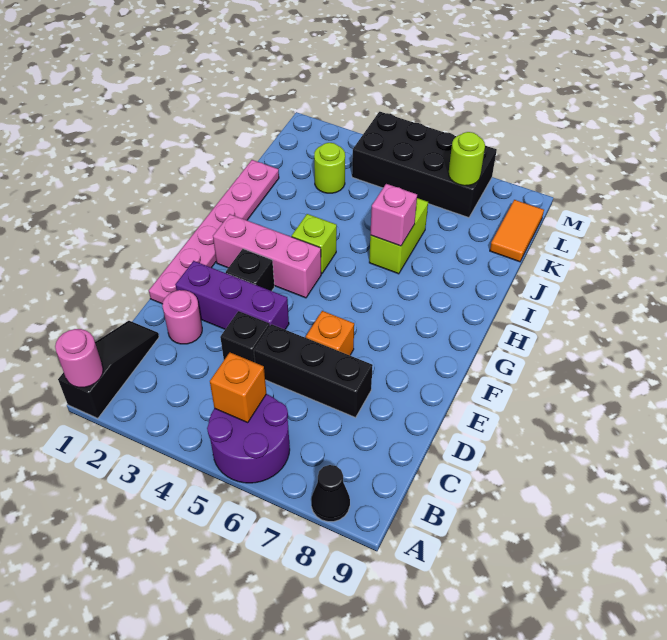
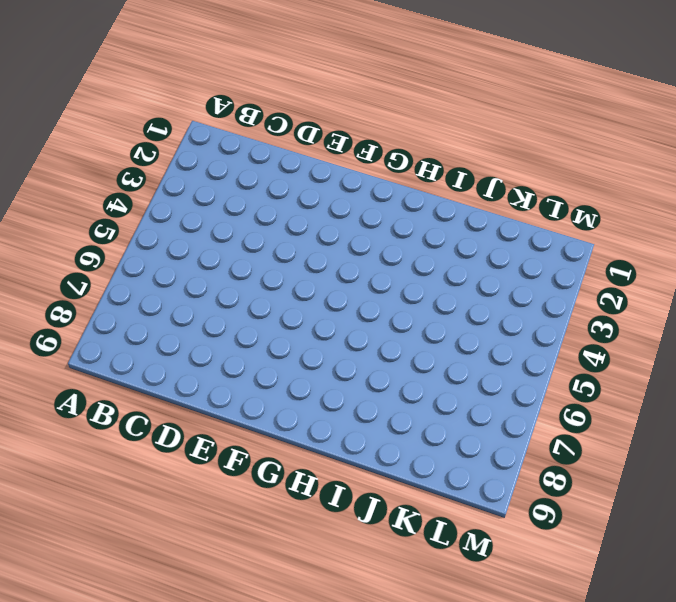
none -> black slope A1:C1 level 1 top A
none -> purple round brick A5:B6 level 1
none -> black cone A8 level 1

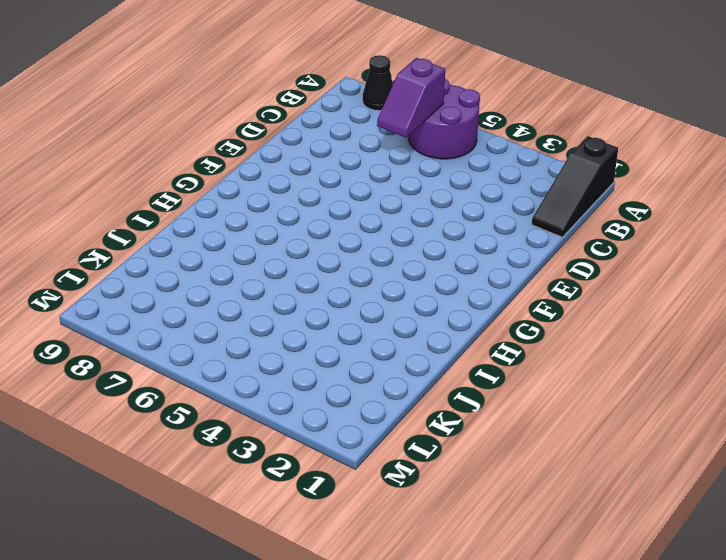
purple slope B6:C6 level 2 top B -> none
none -> pink round brick D2 level 1
none -> black brick D4 level 1
none -> black brick D5:D7 level 1

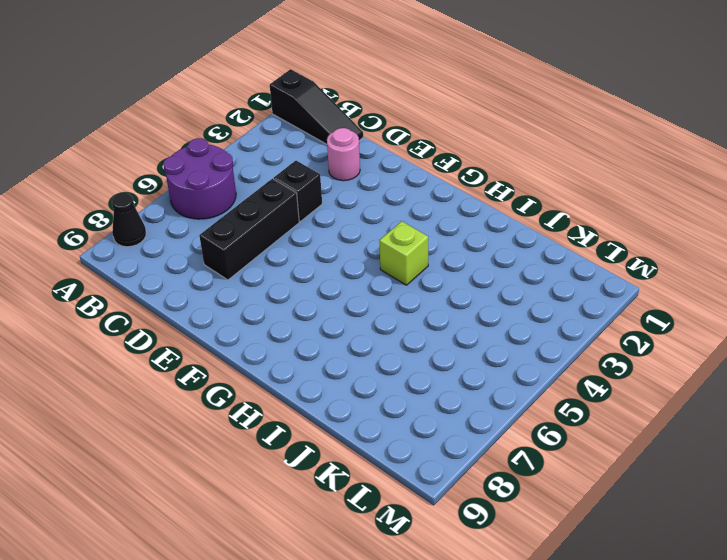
none -> pink plate E1:J1 level 1
none -> purple brick E2:E4 level 1
none -> orange brick E6 level 1

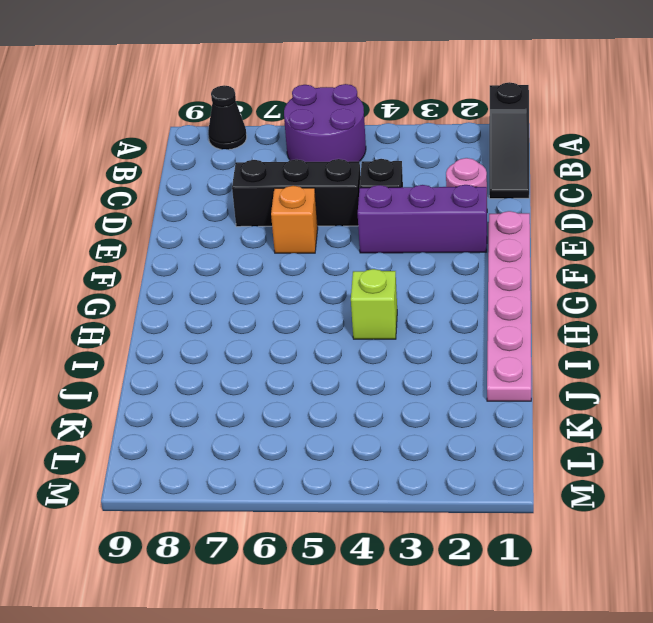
none -> black brick F3 level 1
none -> pink brick G2:G4 level 1
none -> lime brick I6:J6 level 1

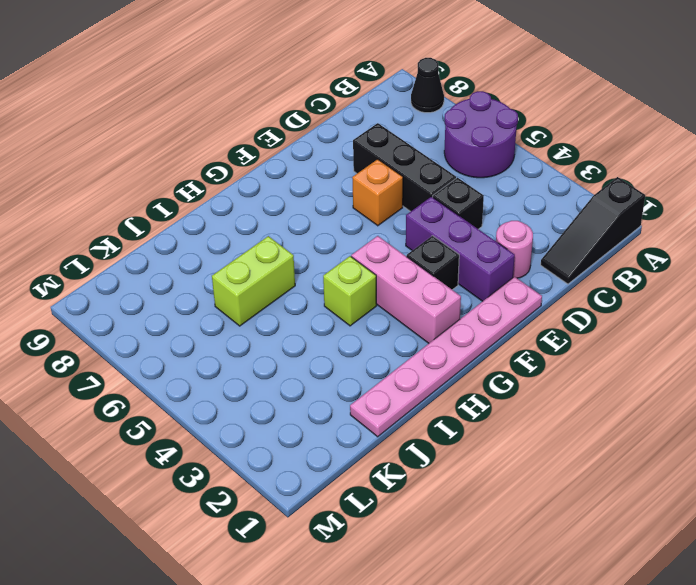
none -> lime round brick K3 level 1
none -> orange tile K9:L9 level 1
none -> black brick L4:M7 level 1

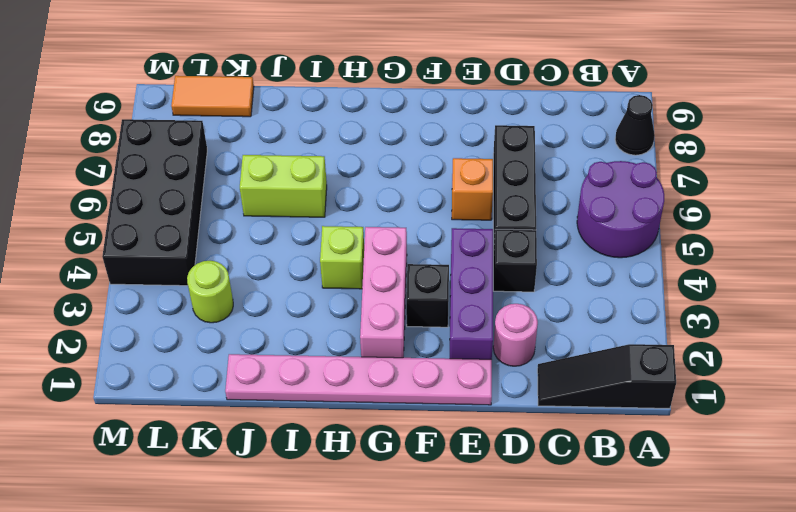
none -> pink round brick A1 level 2
none -> orange brick B5 level 2
none -> pink brick I6 level 2

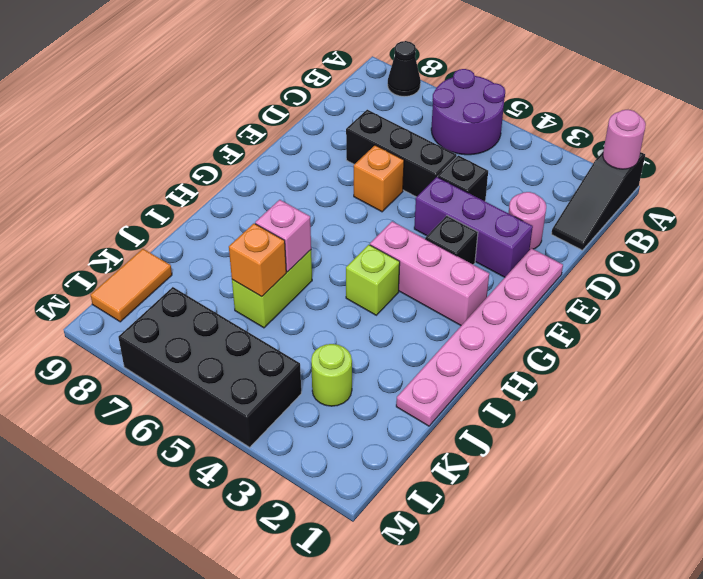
orange brick J6 level 2 -> orange brick B5 level 2
none -> lime round brick L7 level 2

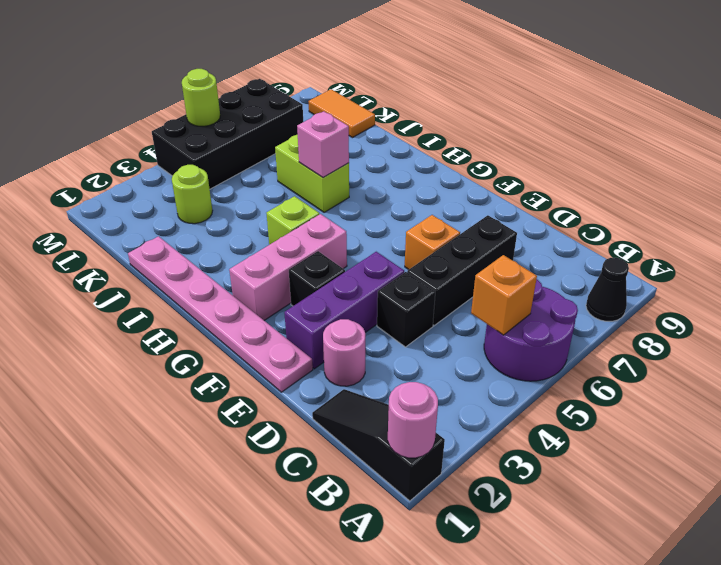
lime round brick M5 level 2 -> lime round brick L7 level 2

